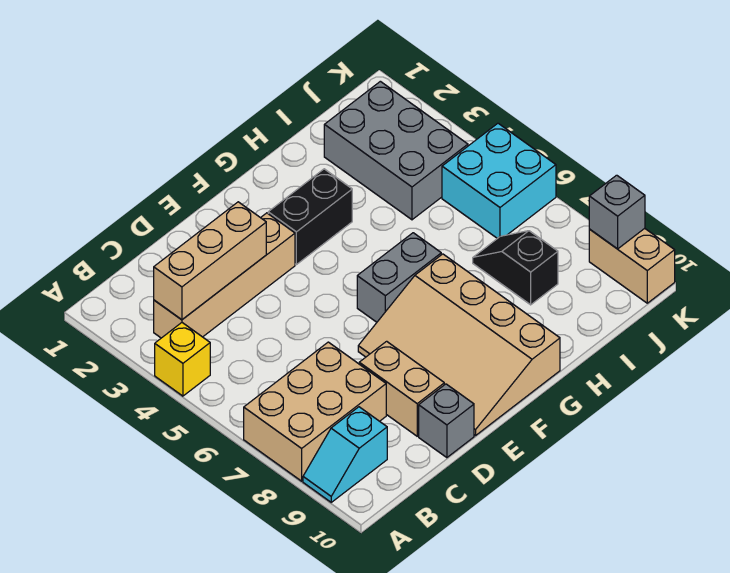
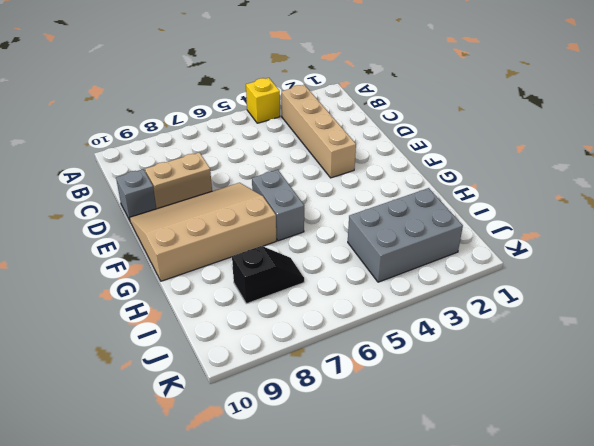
none -> tan brick A7:C8 level 1
none -> cyan slope A9:B9 level 1 top B
none -> black brick F3:G3 level 1

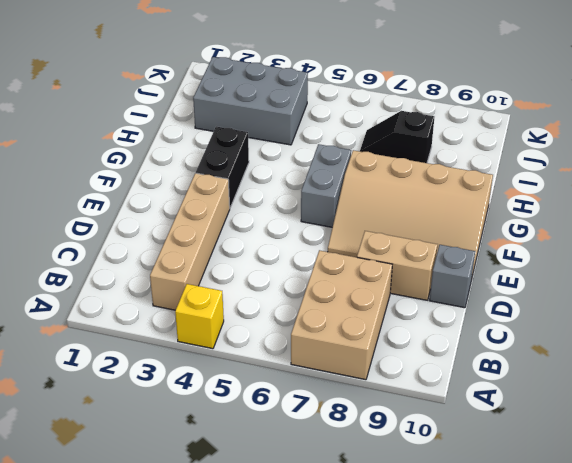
none -> cyan slope A9:B9 level 1 top B
none -> cyan brick J5:K6 level 1
none -> tan brick K9:K10 level 1

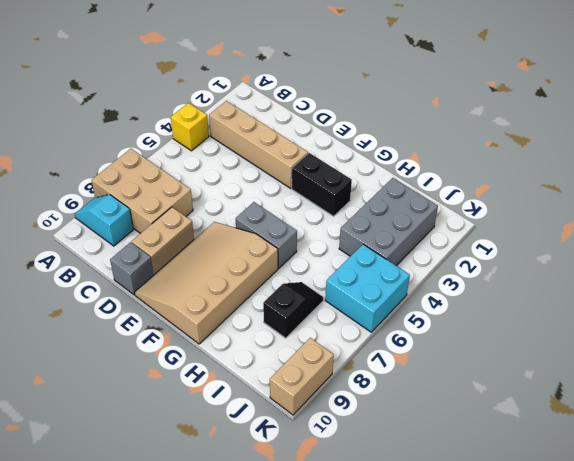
none -> tan brick B3:D3 level 2
none -> grey brick K9 level 2

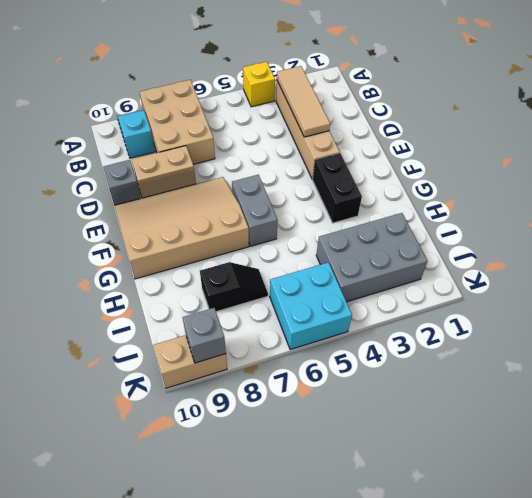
tan tile B3:D3 level 2 -> tan brick B3:D3 level 2

